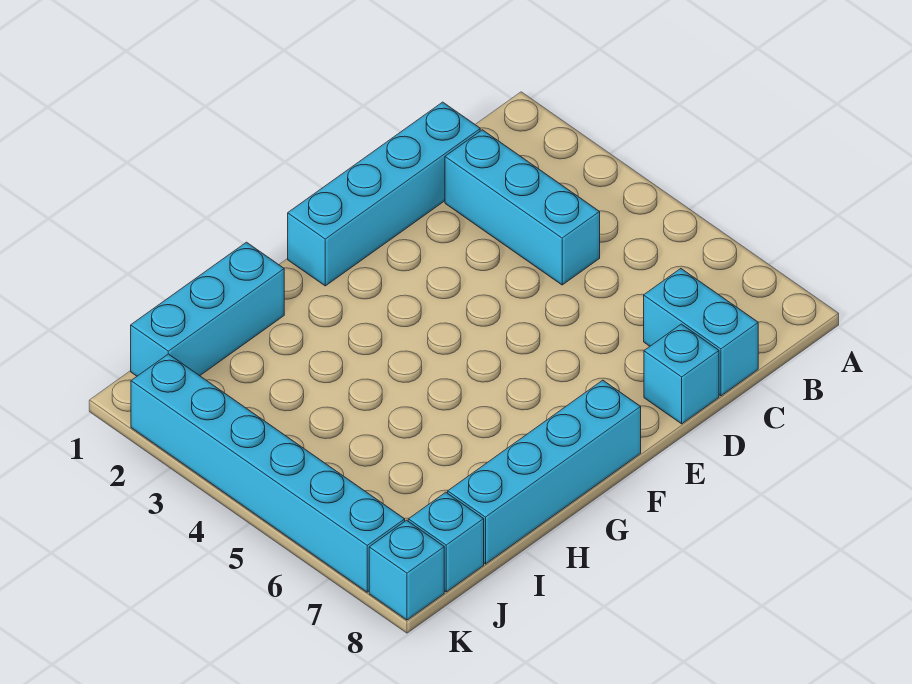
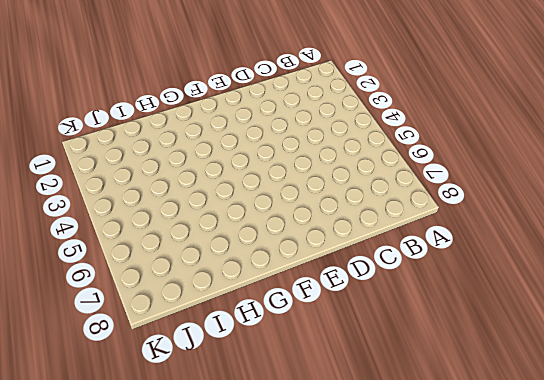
none -> cyan brick C1:F1 level 1
none -> cyan brick C2:C4 level 1

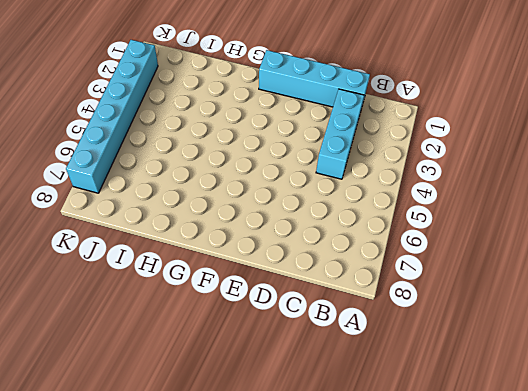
none -> cyan brick C7:C8 level 1
none -> cyan brick D8 level 1

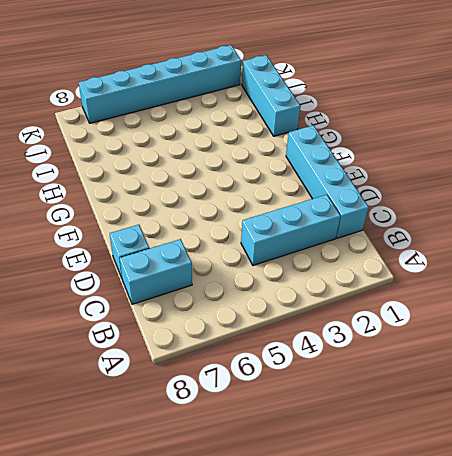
none -> cyan brick F8:I8 level 1
none -> cyan brick J8 level 1

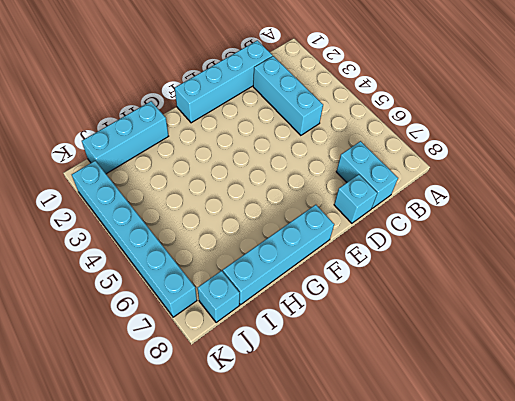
none -> cyan brick K8 level 1

